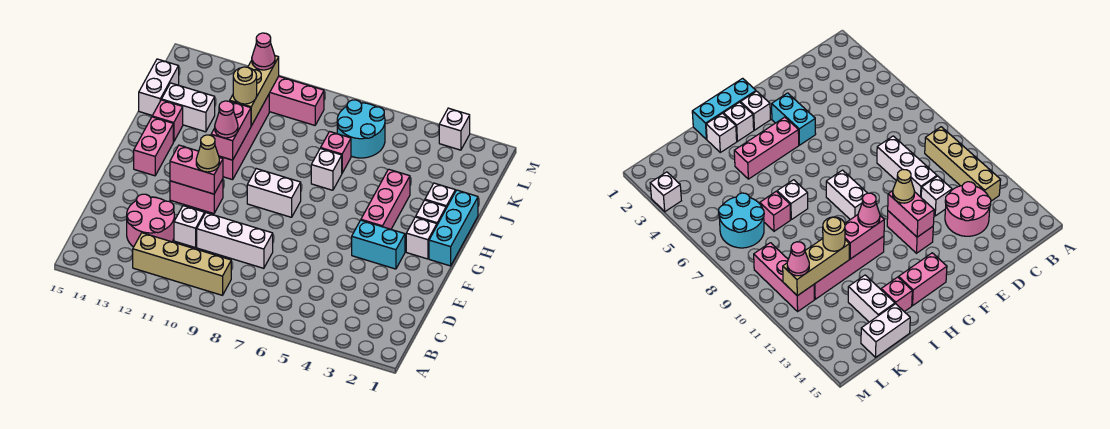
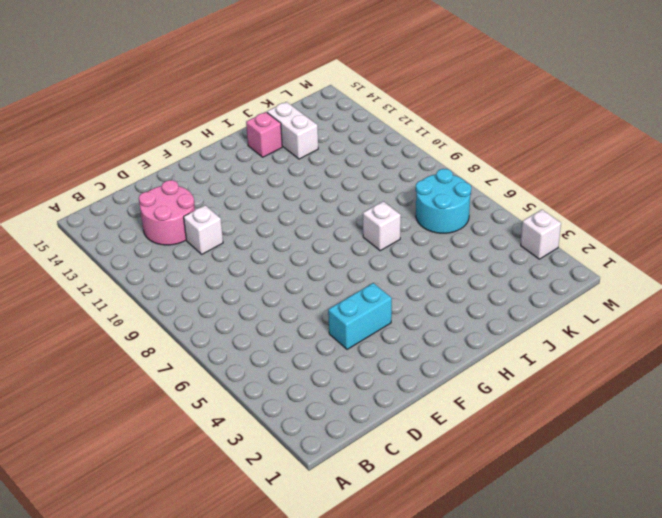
cyan brick E4:F4 level 1 -> cyan brick F3:F4 level 1
none -> tan brick B9:B12 level 1
none -> white brick D8:D10 level 1
none -> pink brick F11:F12 level 1

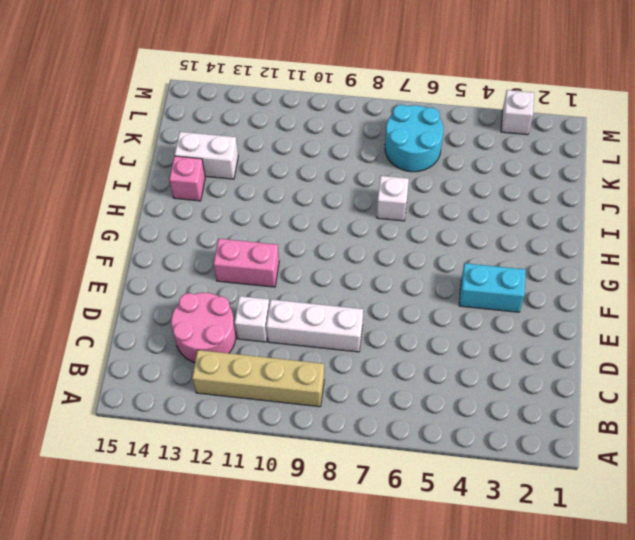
none -> cyan brick G1:I1 level 1
none -> white brick G2 level 1
none -> pink brick G4:I4 level 1

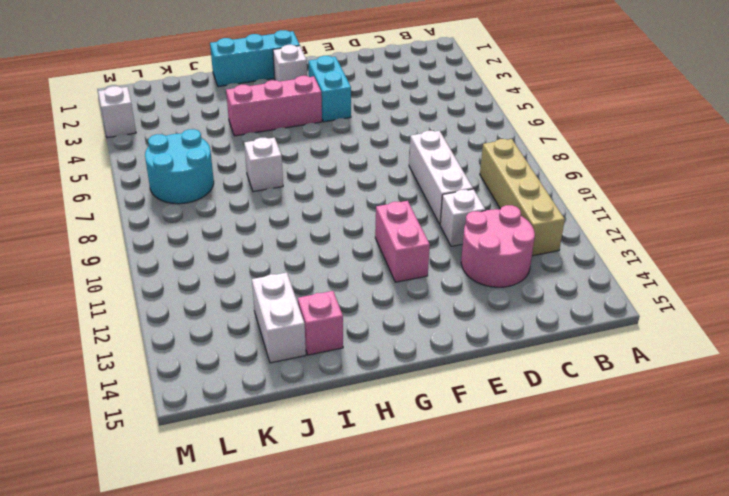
none -> white brick G8:G9 level 1
none -> pink brick G14:H14 level 1
none -> white brick H2 level 1

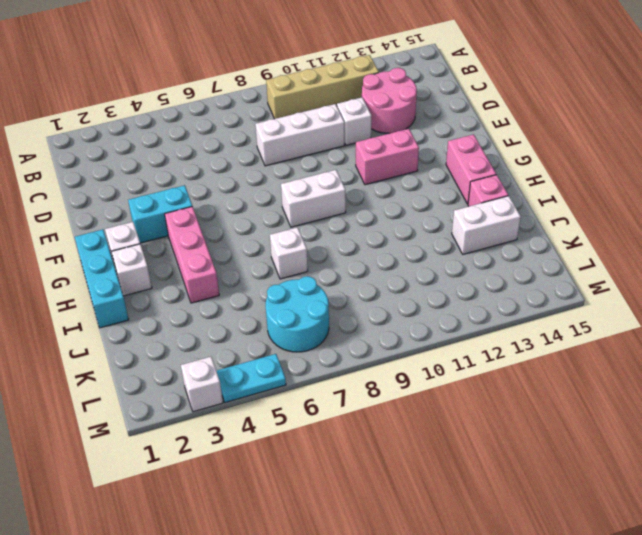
cyan plate M4:M5 level 1 -> none
none -> pink brick H11:K11 level 1
none -> white brick I2 level 1
none -> pink brick J7 level 1

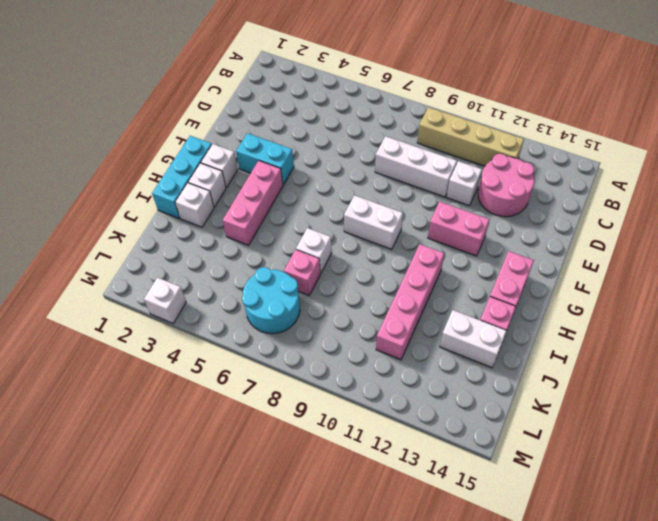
none -> white brick J15:K15 level 1
none -> pink brick L9:L11 level 1
none -> pink brick F11:F12 level 2

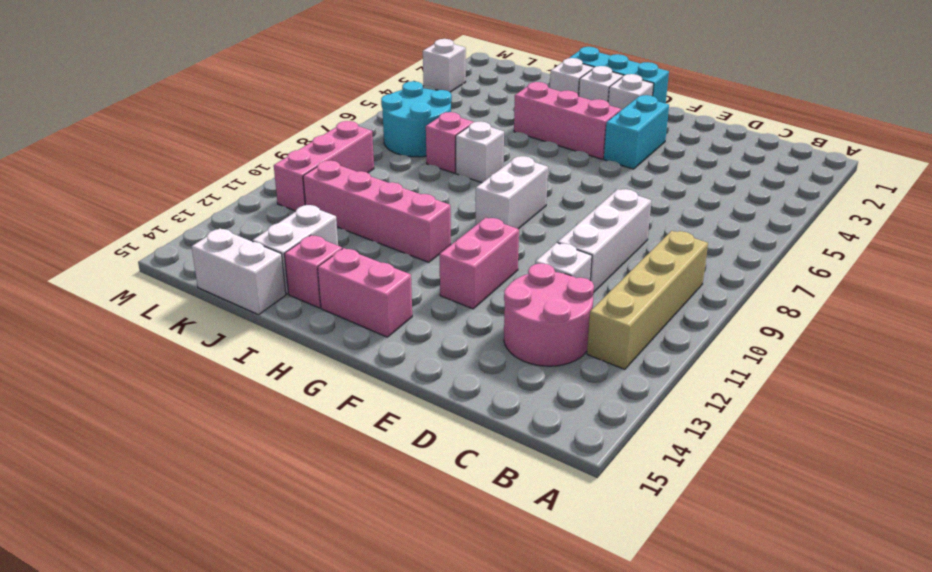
none -> pink brick F11:F12 level 2
none -> pink brick H11:I11 level 2
none -> tan brick J11:L11 level 2

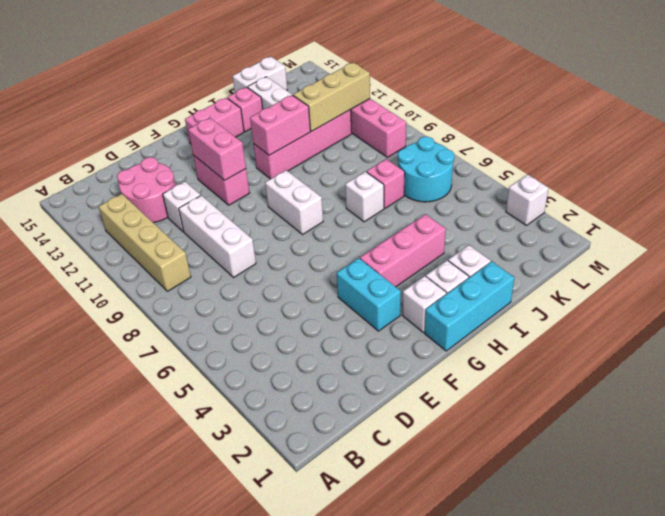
none -> tan cone F11 level 3
none -> pink cone H11 level 3
none -> tan round brick J11 level 3

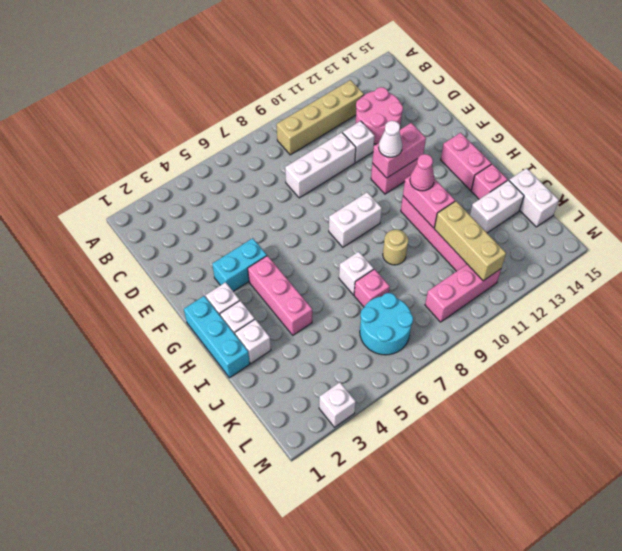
white cone F11 level 3 -> tan cone F11 level 3
tan round brick I9 level 1 -> tan round brick J11 level 3
none -> pink cone L11 level 3

